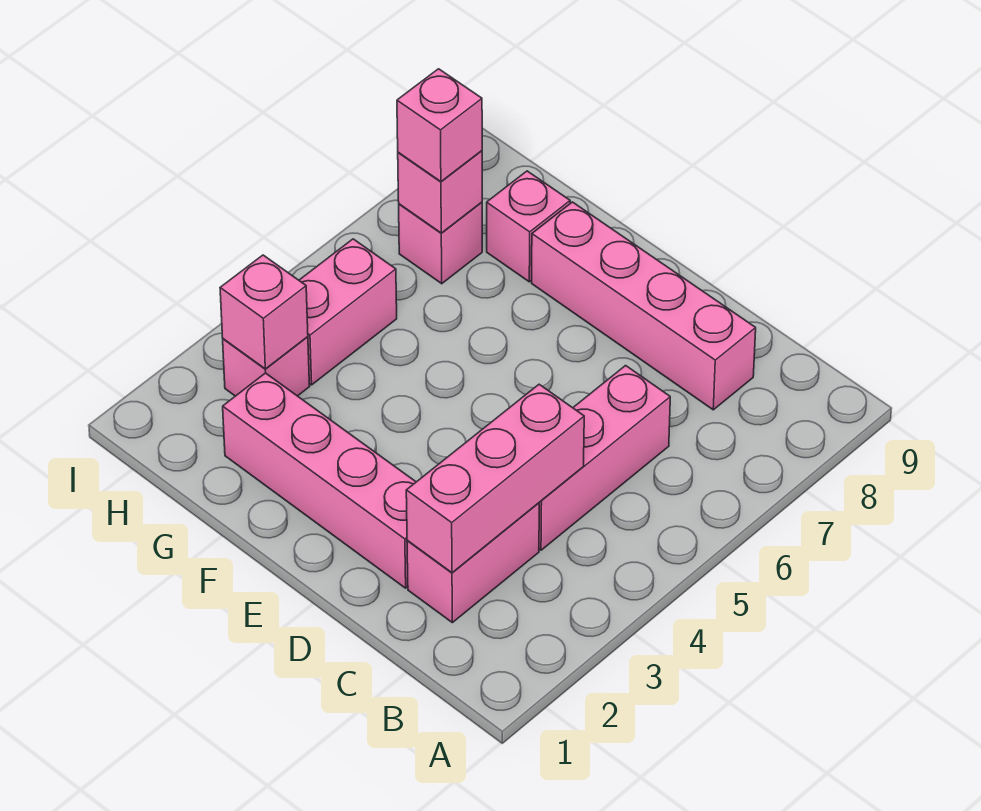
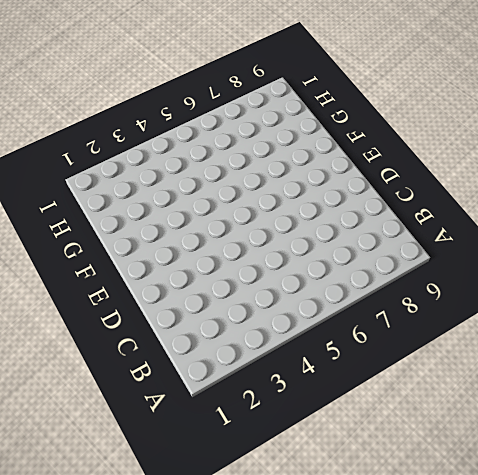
none -> pink brick C2:C3 level 1
none -> pink brick C4:C6 level 1
none -> pink brick C8:F8 level 1

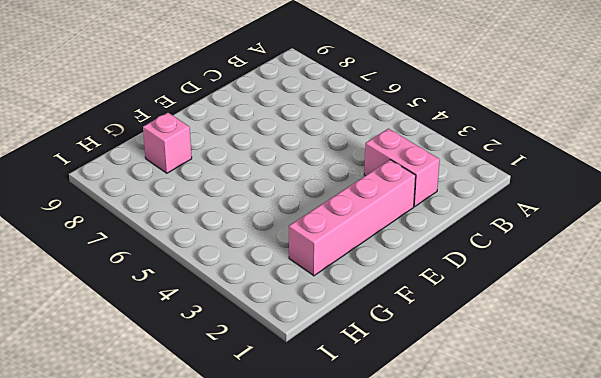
none -> pink brick C4:C6 level 1
none -> pink brick C8:F8 level 1
none -> pink brick H3 level 1

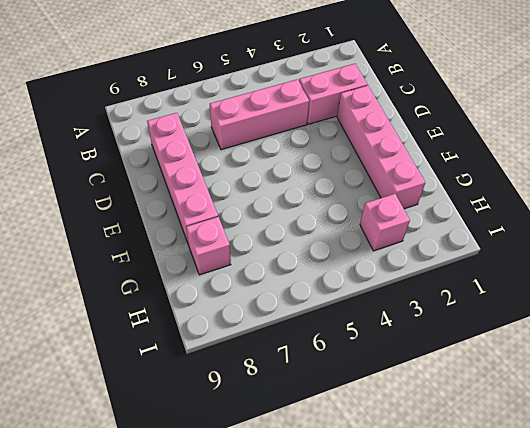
none -> pink brick H4:H5 level 1
none -> pink brick H7 level 1
none -> pink brick C2:C4 level 2

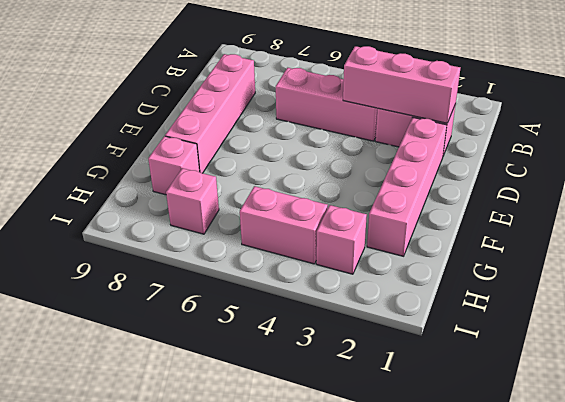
none -> pink brick H3 level 2
none -> pink brick H7 level 2
none -> pink brick H7 level 3

